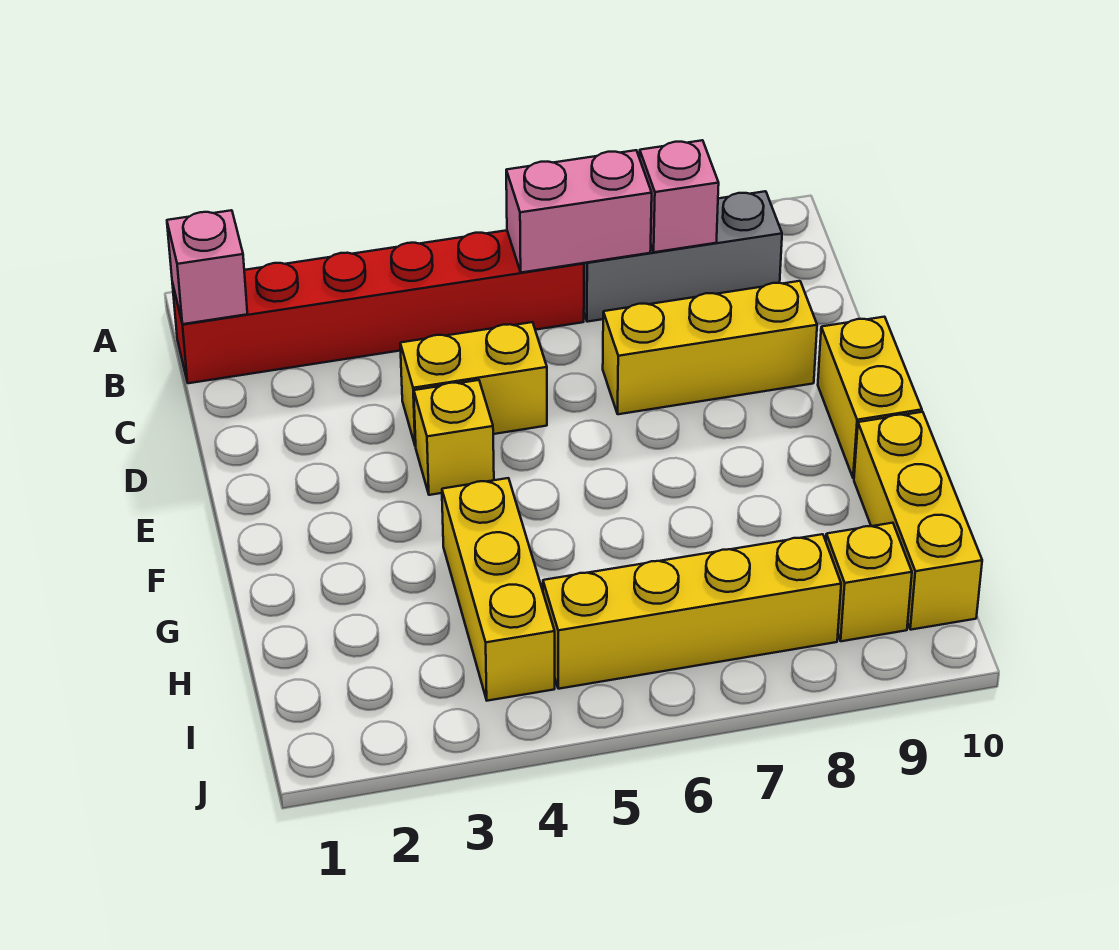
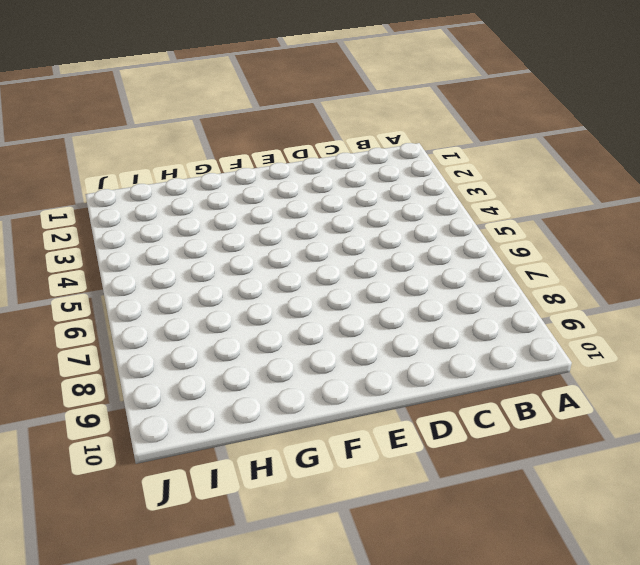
none -> red brick B1:B6 level 1
none -> grey brick B7:B9 level 1
none -> yellow brick D4:D5 level 1

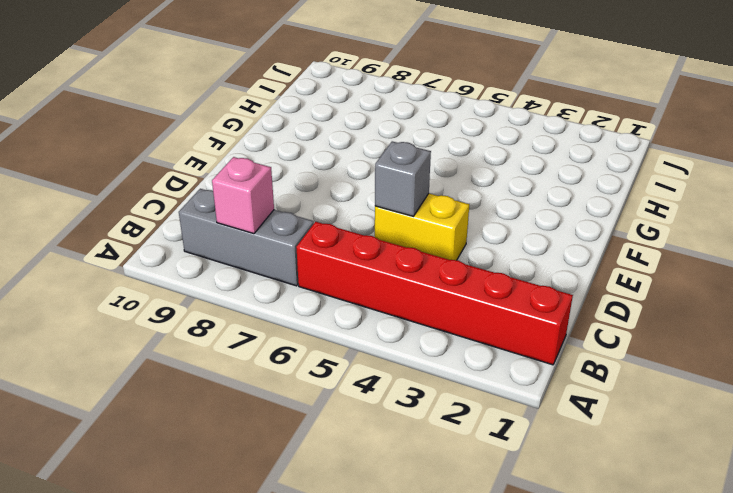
grey brick D5 level 2 -> none
none -> yellow brick D7:D9 level 1
none -> yellow brick E4 level 1
none -> yellow brick E10:F10 level 1

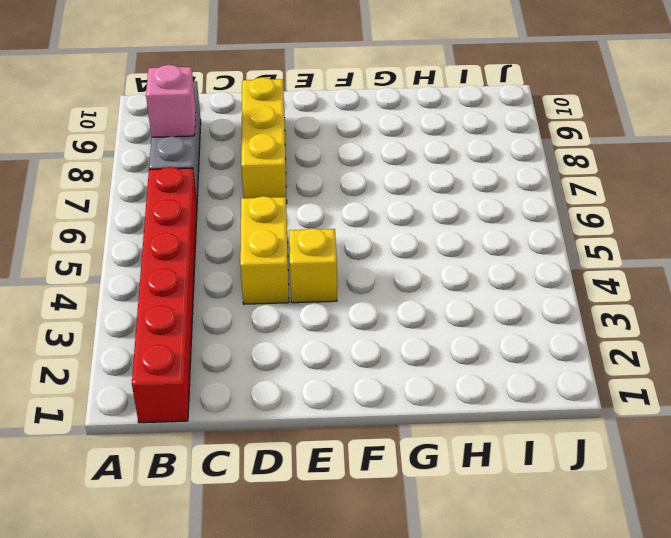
none -> yellow brick E10:F10 level 1
none -> yellow brick G4:I4 level 1
none -> yellow brick G10:I10 level 1

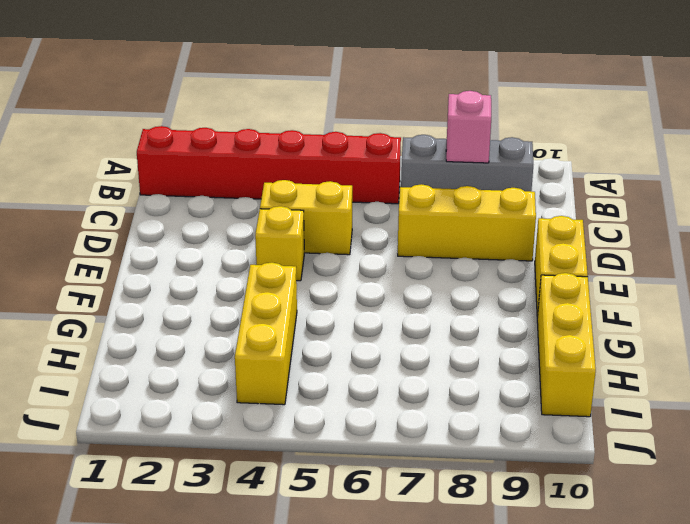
none -> yellow brick I5:I8 level 1
none -> yellow brick I9 level 1
none -> pink brick B1 level 2

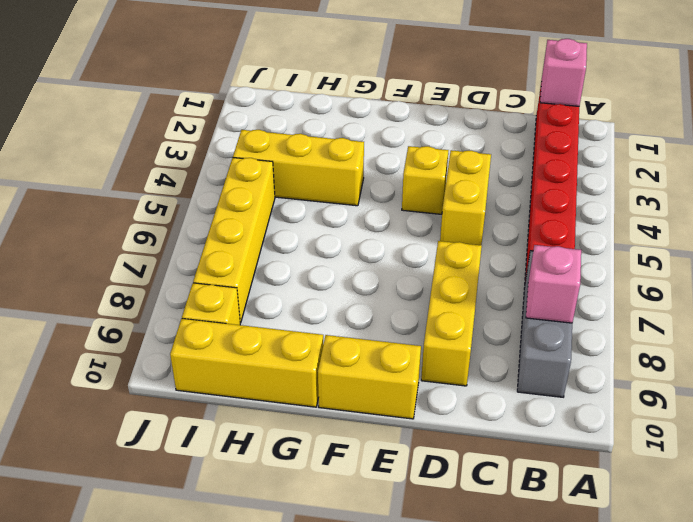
none -> pink brick B6:B7 level 2

